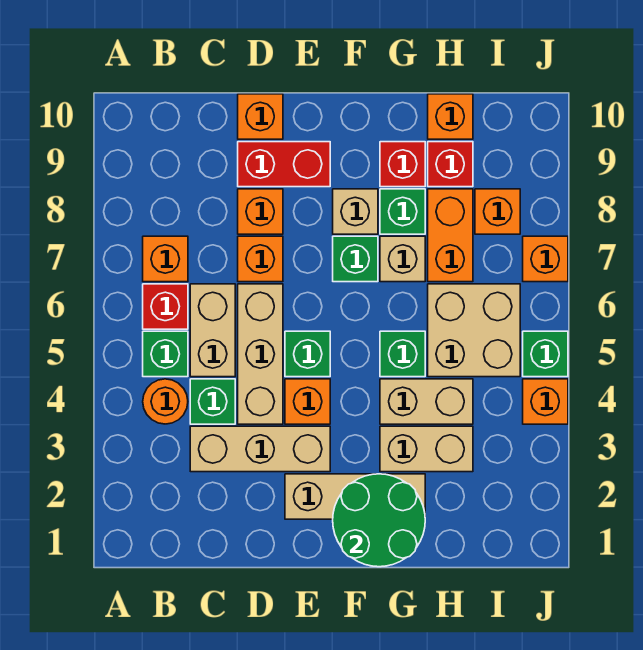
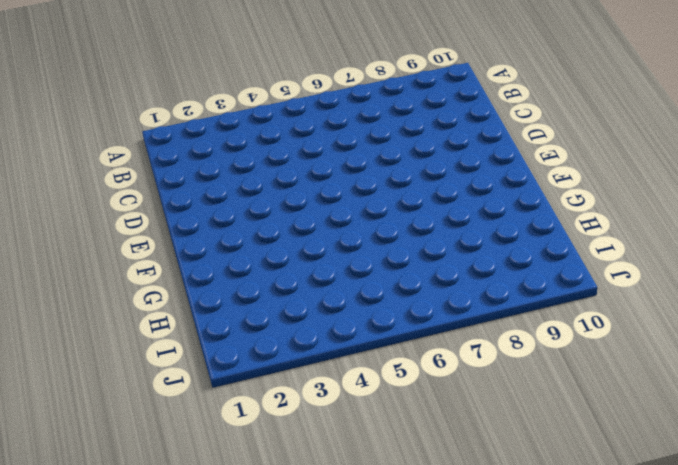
none -> orange round brick B4 level 1
none -> green brick B5 level 1
none -> red brick B6 level 1
none -> orange brick B7 level 1

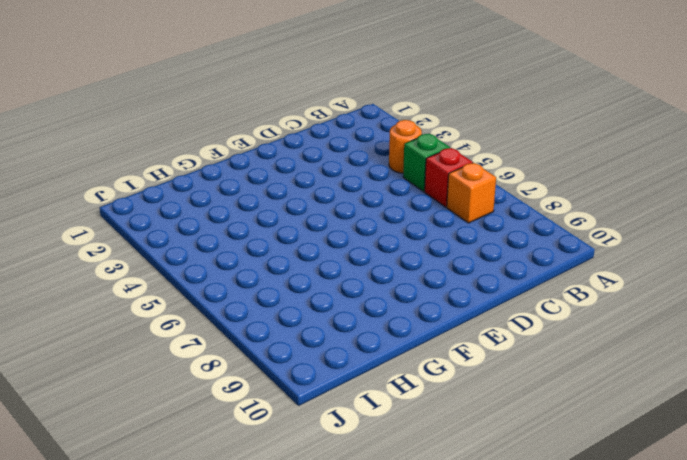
none -> tan brick C3:E3 level 1
none -> green brick C4 level 1
none -> tan brick C5:C6 level 1
none -> tan brick D4:D6 level 1

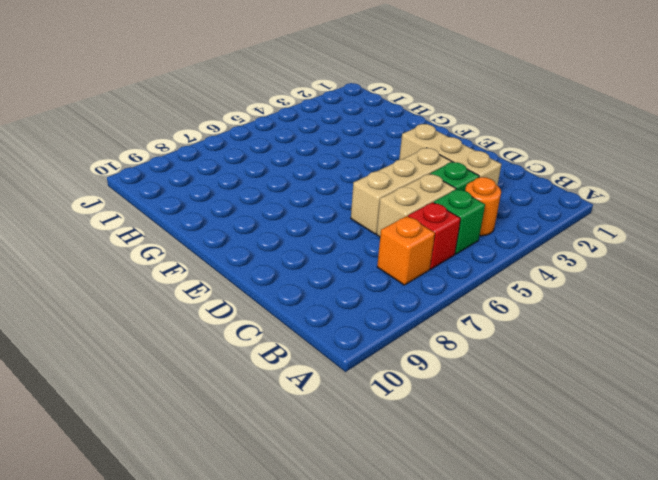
none -> orange brick D7 level 1
none -> orange brick D8 level 1
none -> red brick D9:E9 level 1
none -> orange brick D10 level 1

